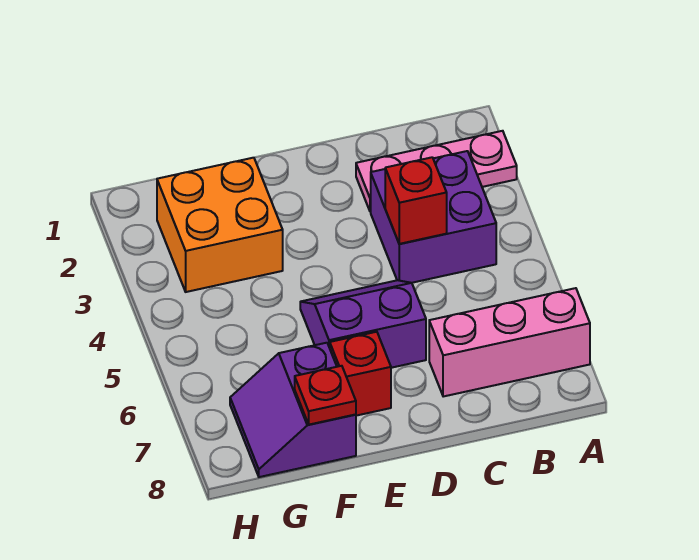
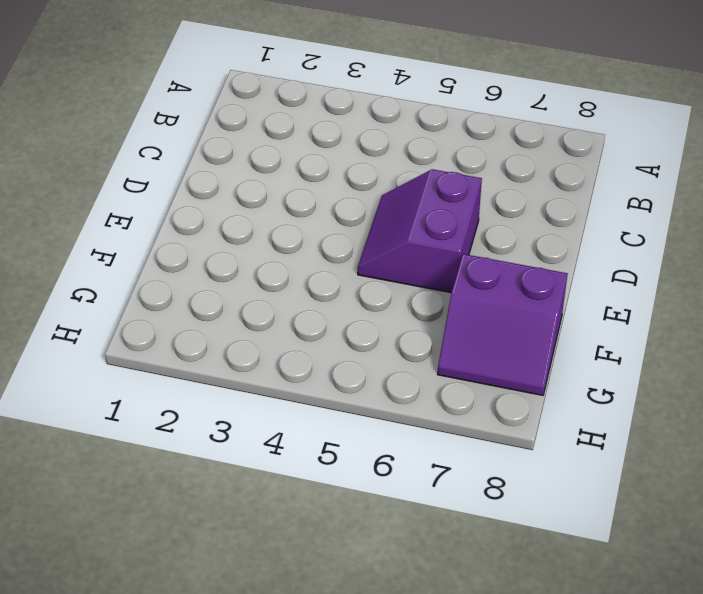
none -> pink plate A2:C2 level 1
none -> pink brick A7:C7 level 1

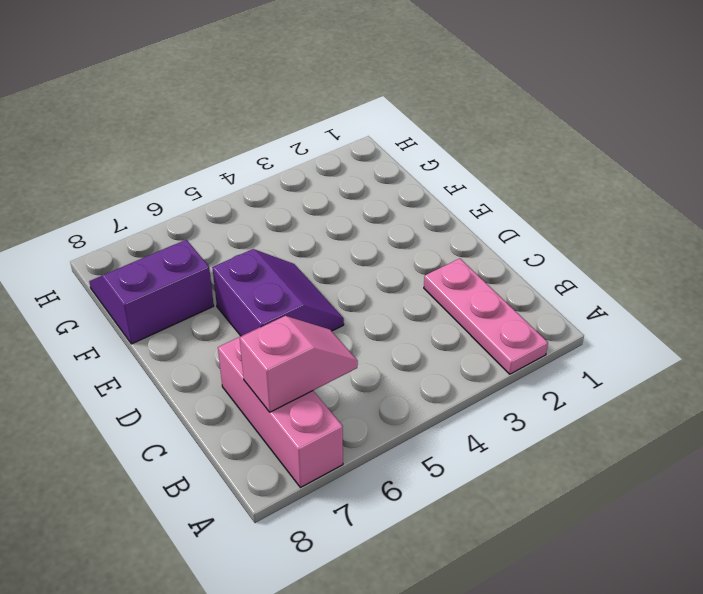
pink slope B6:B7 level 2 top 7 -> none
none -> purple brick B3:C4 level 1
none -> red brick E7 level 1

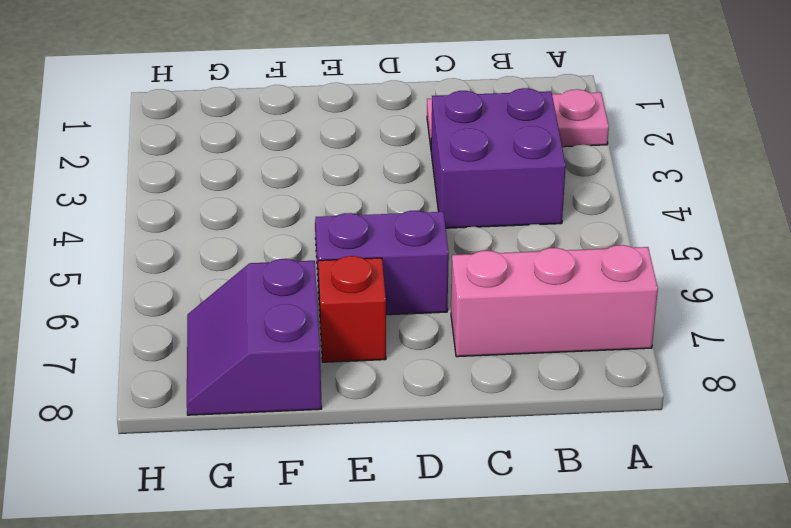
none -> orange brick F2:G3 level 1
none -> red brick C4 level 2

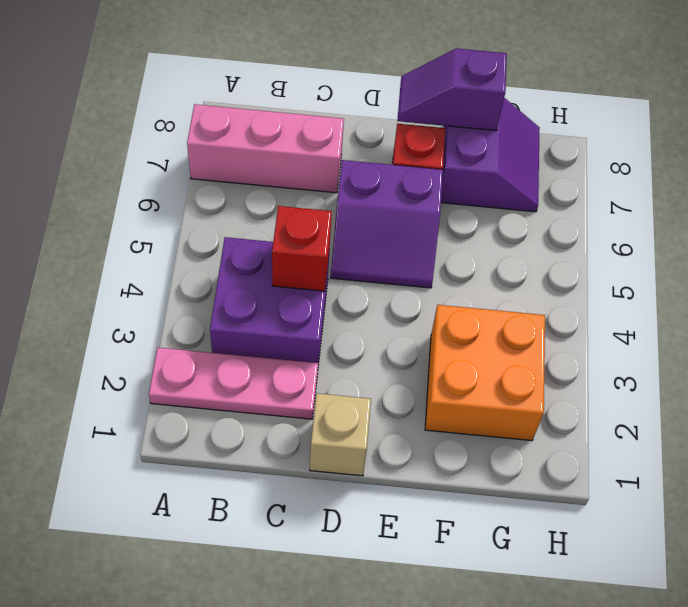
tan brick D1 level 1 -> none
purple slope E8:F8 level 2 top F -> red plate F8 level 2

